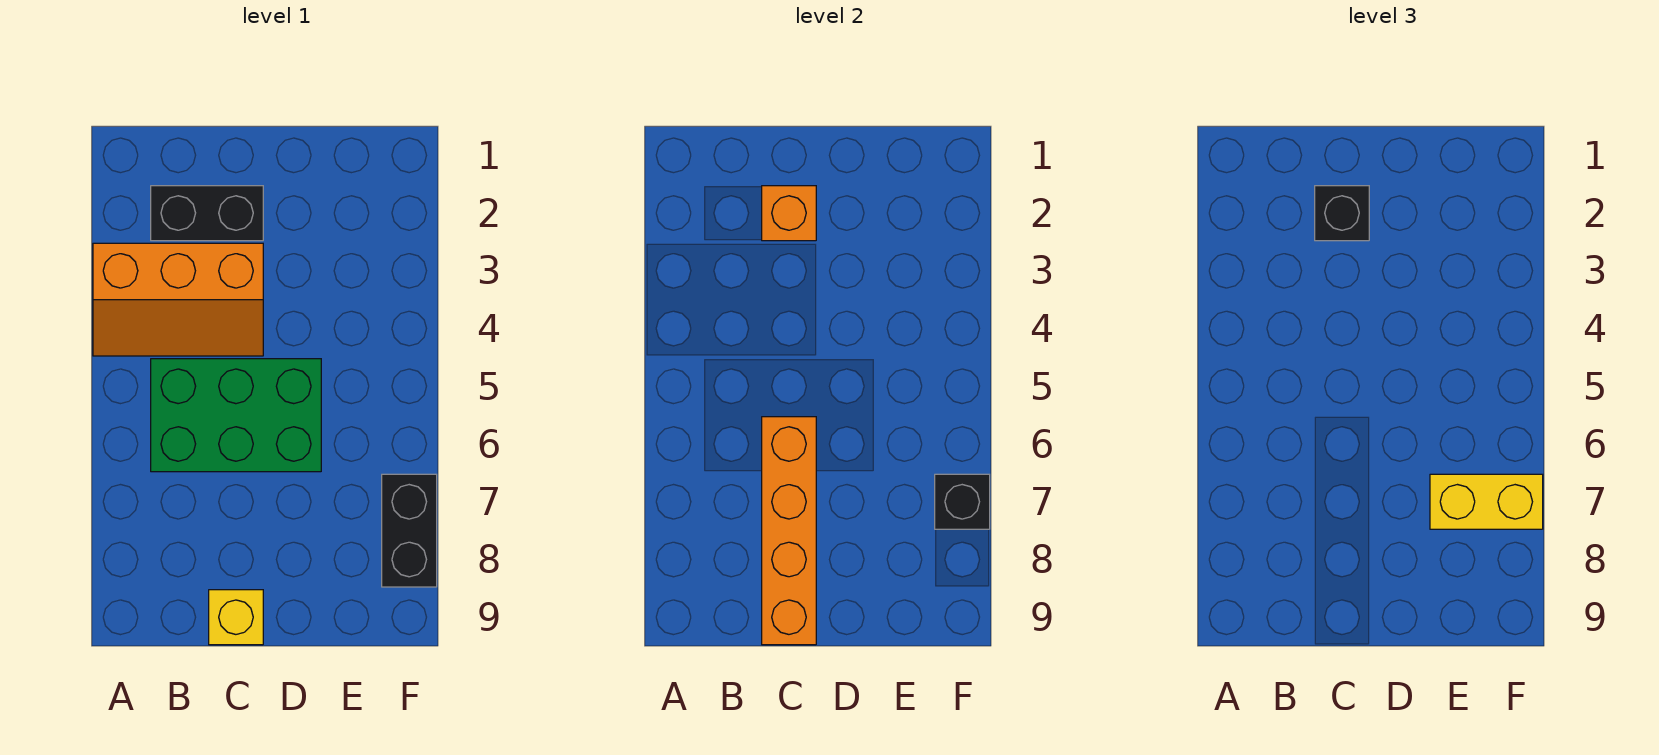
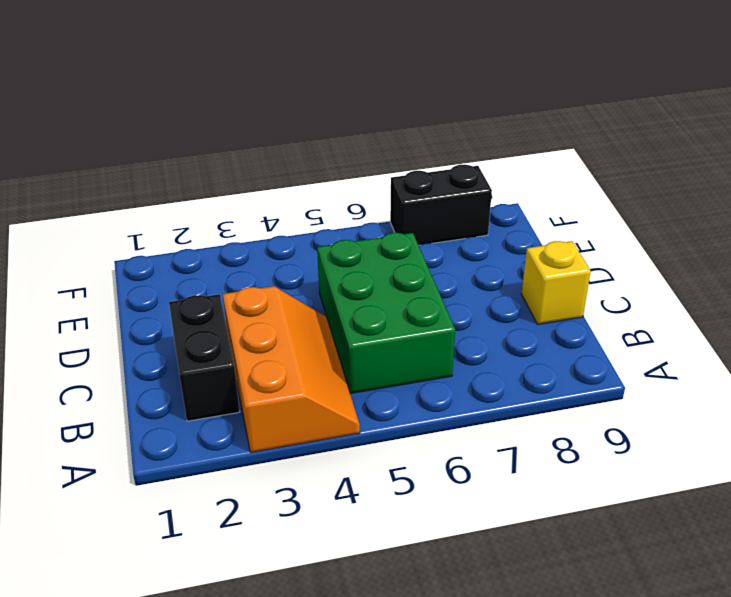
none -> orange brick C2 level 2
none -> orange brick C6:C9 level 2

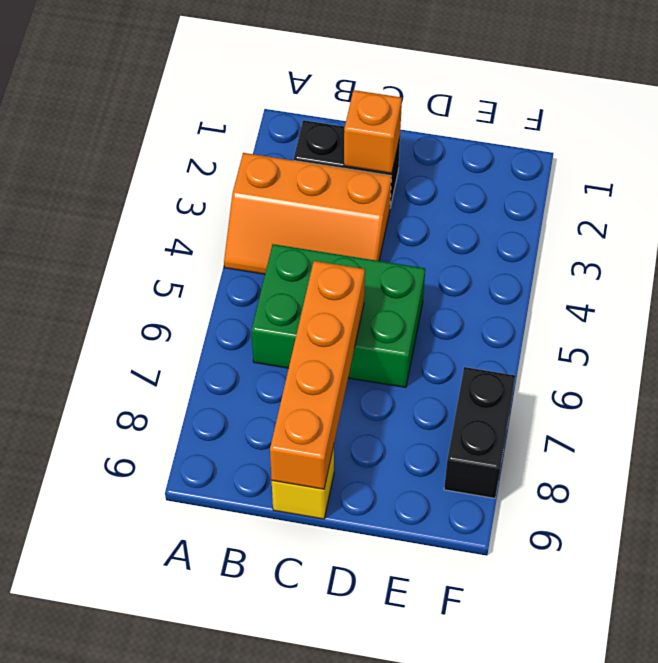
none -> black brick F7 level 2
none -> black brick C2 level 3

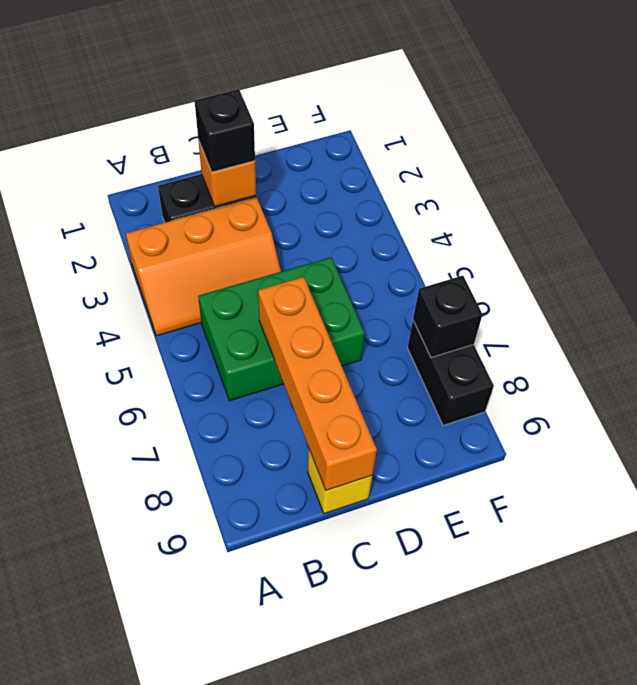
none -> yellow brick E7:F7 level 3

